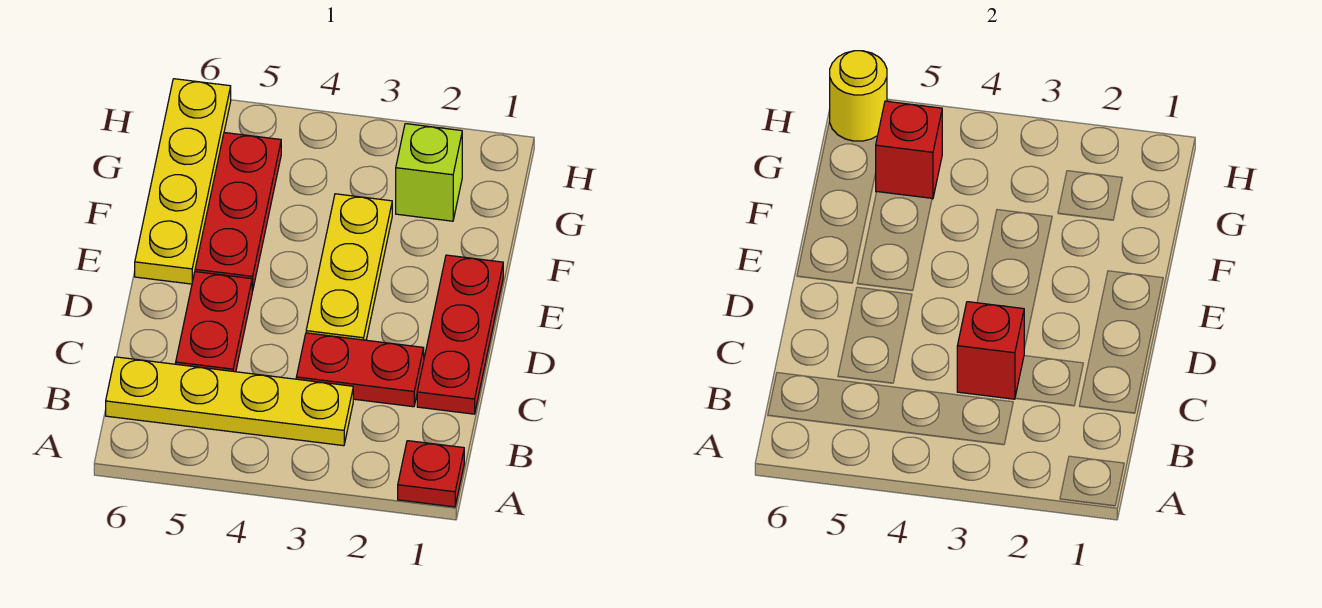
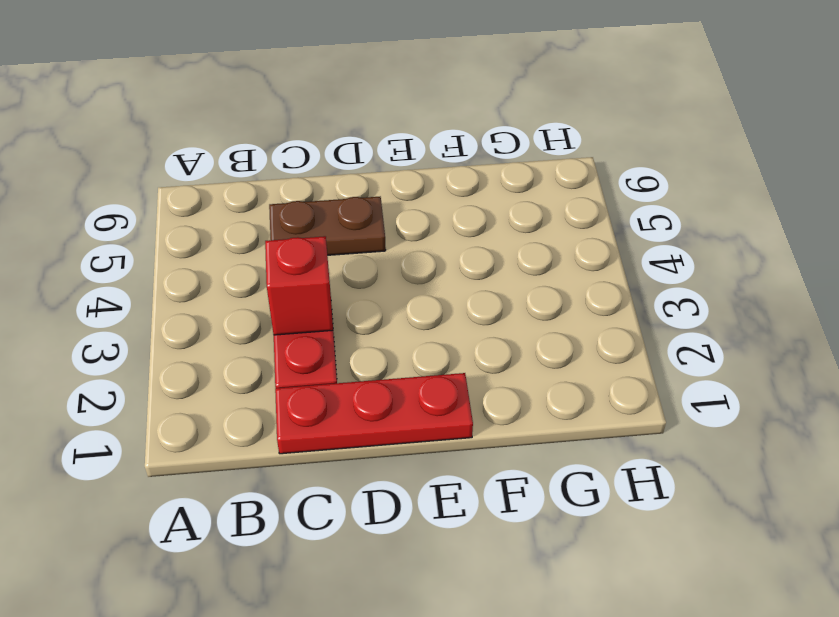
brown plate C5:D5 level 1 -> red plate C5:D5 level 1
none -> red plate A1 level 1
none -> yellow plate B3:B6 level 1
none -> yellow plate D3:F3 level 1

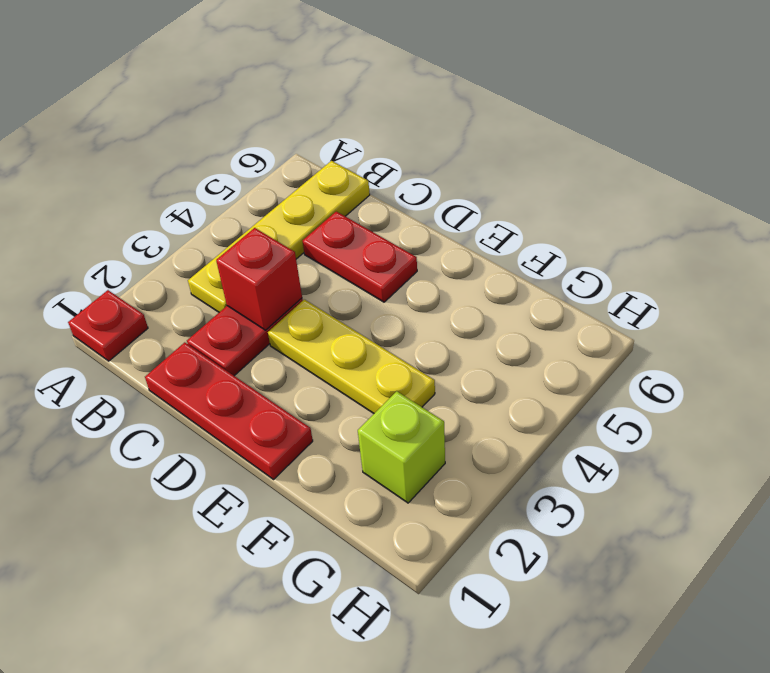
none -> red plate E5:G5 level 1
none -> yellow plate E6:H6 level 1
none -> red brick G5 level 2

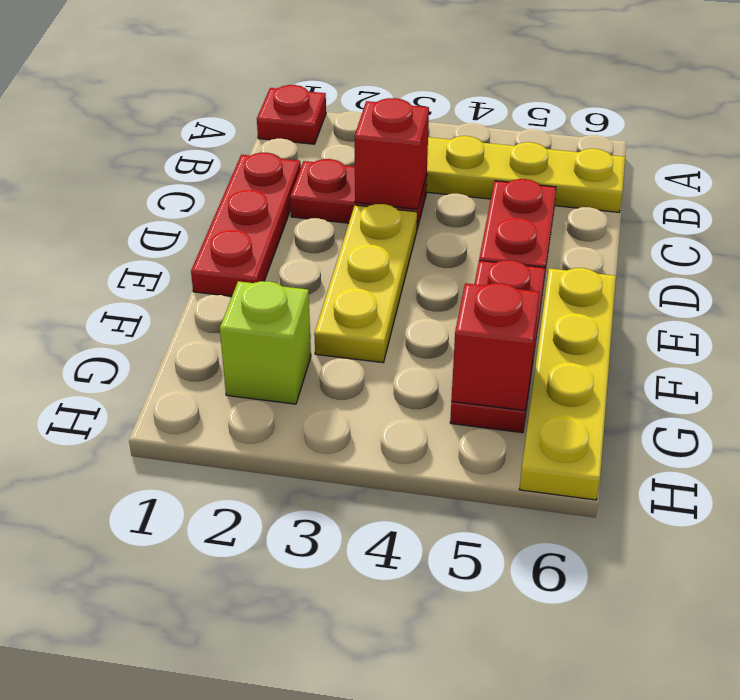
none -> yellow round brick H6 level 2

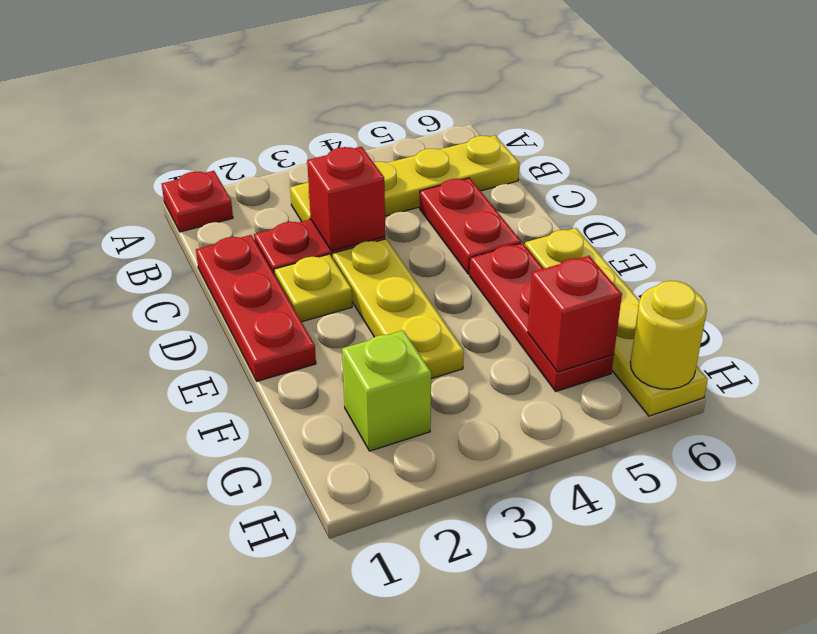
yellow plate D2 level 1 -> none

